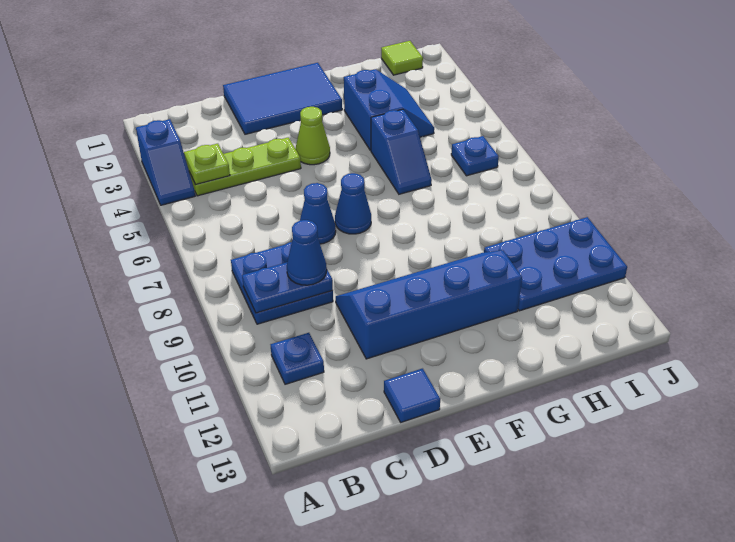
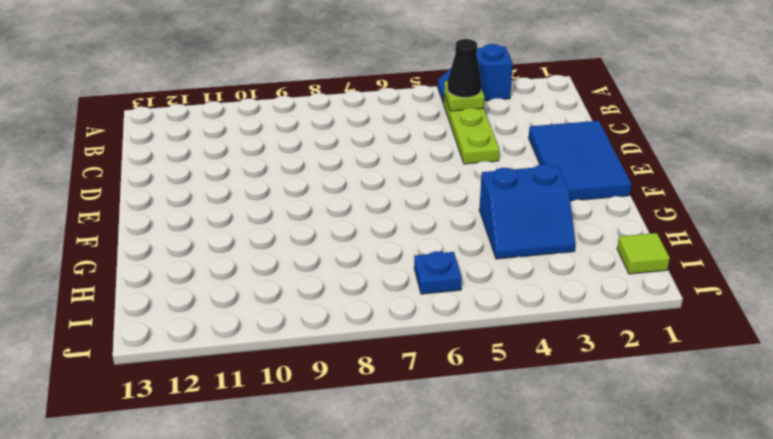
black cone B4 level 3 -> none
none -> blue plate B8:C9 level 1
none -> blue plate B11 level 1
none -> blue cone D7 level 1

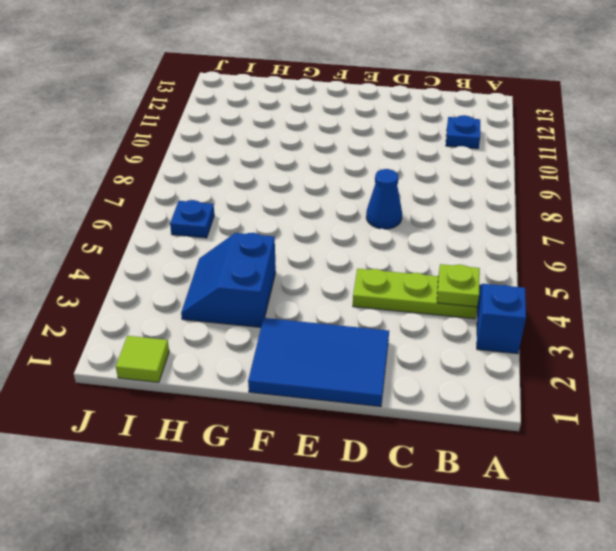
none -> blue plate B8:C9 level 1
none -> blue slope D10:G11 level 1 top 11
none -> blue tile D13 level 1

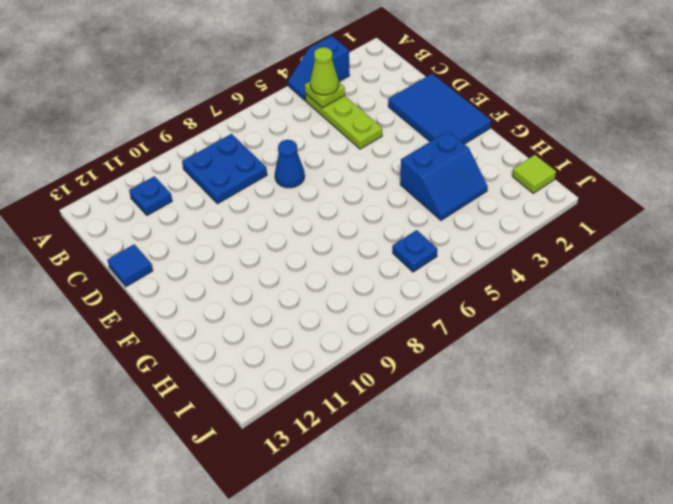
lime cone B4 level 3 -> lime cone E4 level 1
none -> blue slope D10:G11 level 1 top 11
none -> blue cone E7 level 1
none -> blue slope G5:G6 level 1 top 5

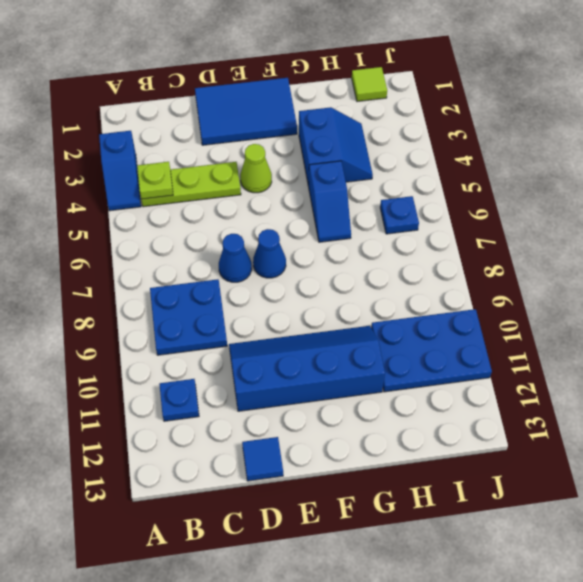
none -> blue plate B9:C9 level 2
none -> blue cone C9 level 3

